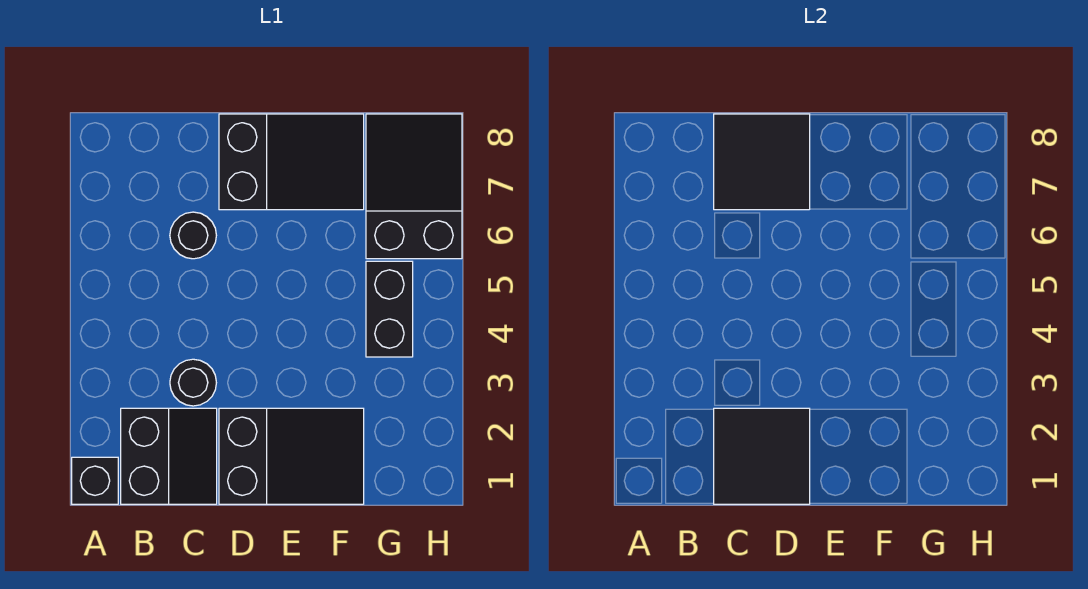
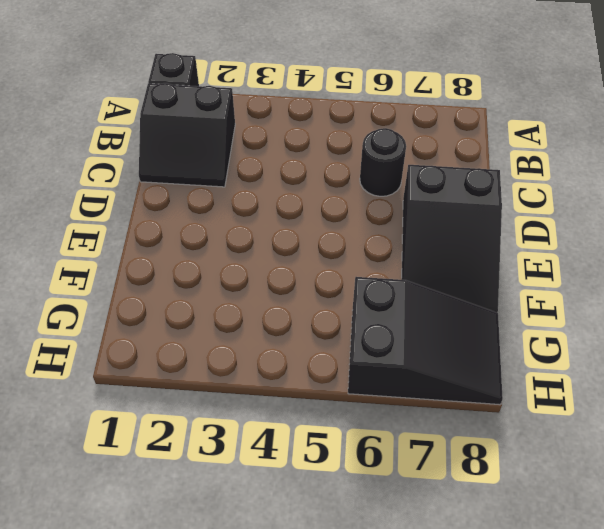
none -> black round brick C3 level 1
none -> black slope D1:F2 level 1 top D

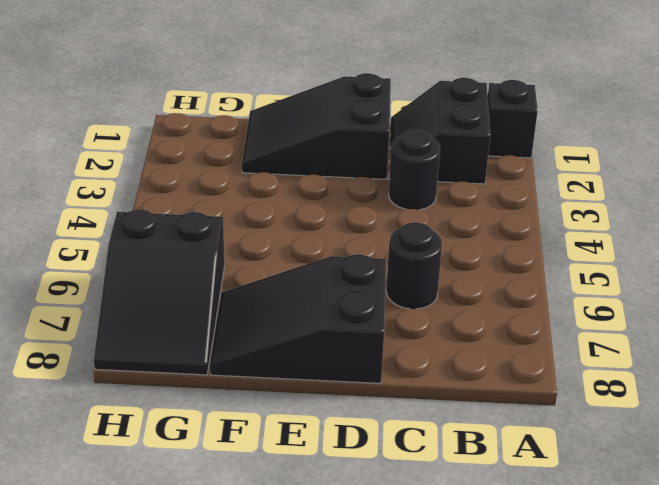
none -> black brick G4:G5 level 1
none -> black tile C1:D2 level 2

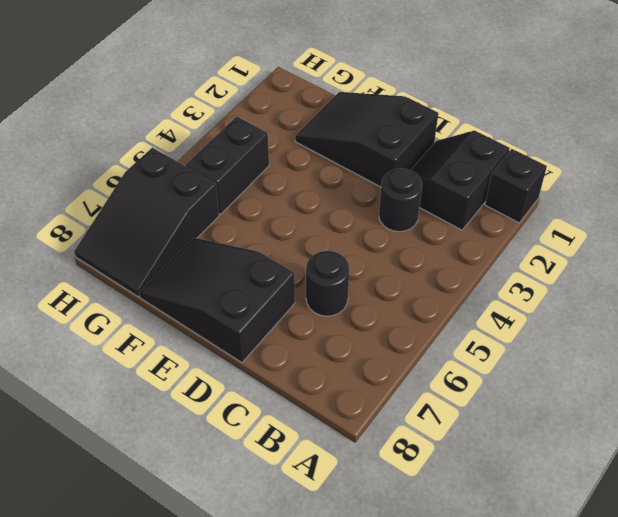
none -> black tile C1:D2 level 2
none -> black tile C7:D8 level 2

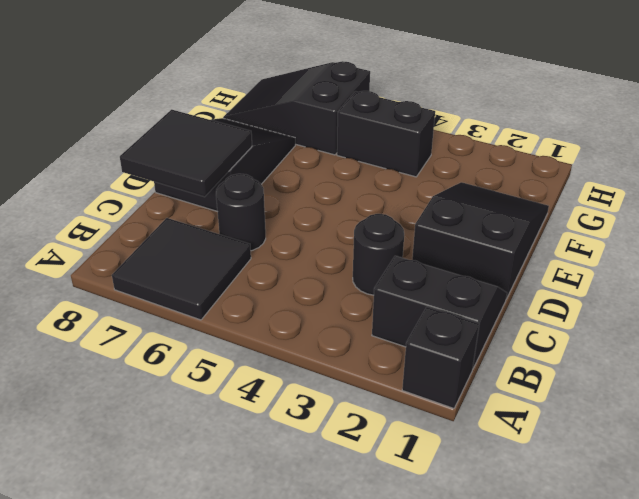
black tile A6:B7 level 1 -> black tile C1:D2 level 2

